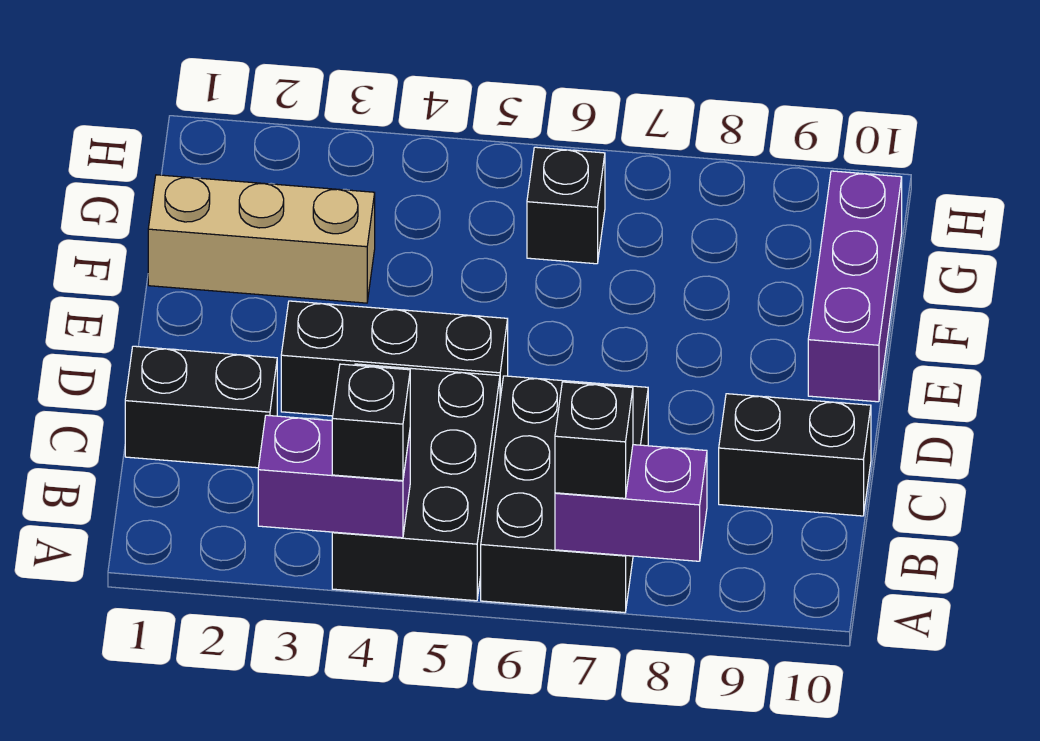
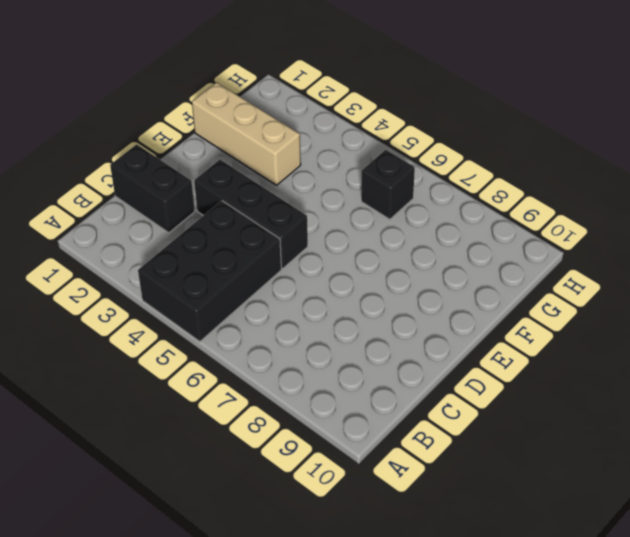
none -> black brick A6:C7 level 1
none -> black brick C9:C10 level 1
none -> purple brick E10:G10 level 1

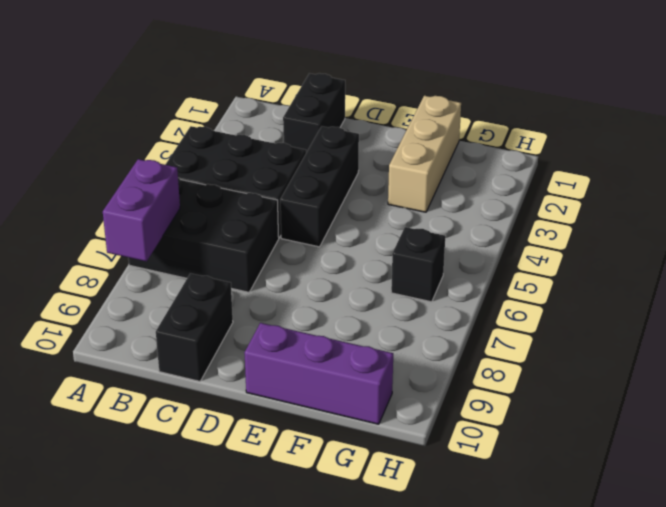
none -> purple brick A3:A4 level 2
none -> black brick A4 level 3
none -> black brick A7 level 3

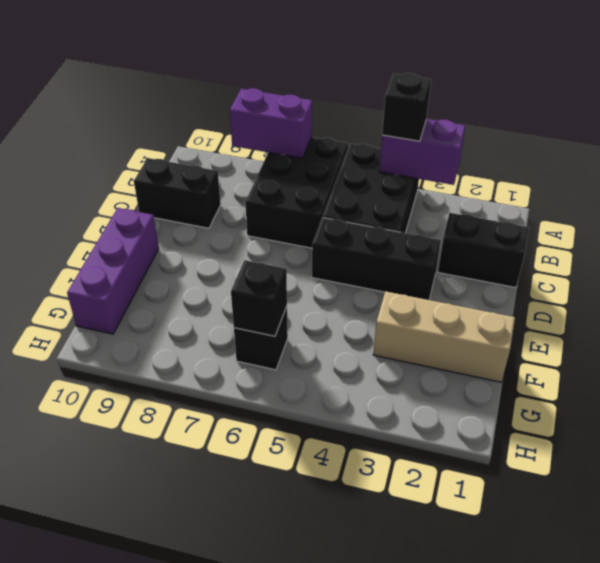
black brick G6 level 2 -> black brick A7 level 3

